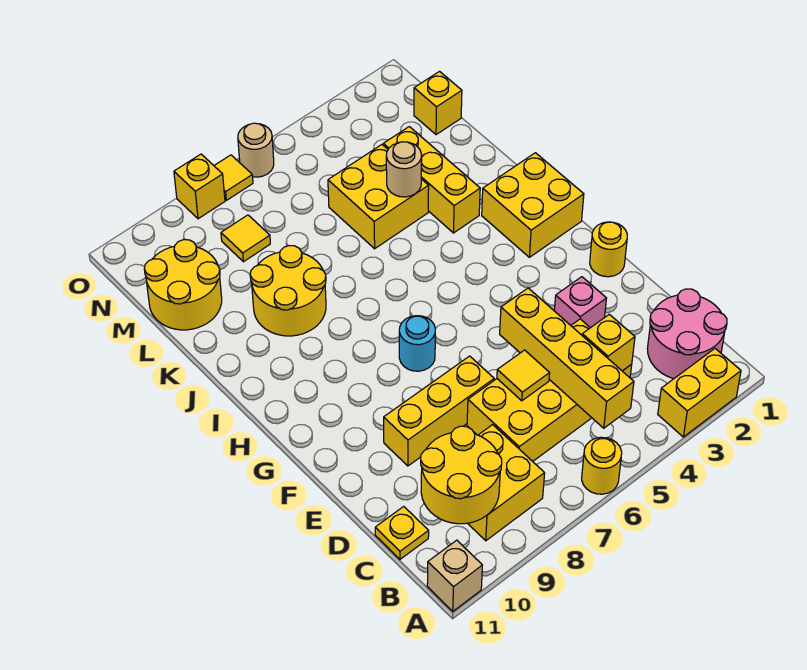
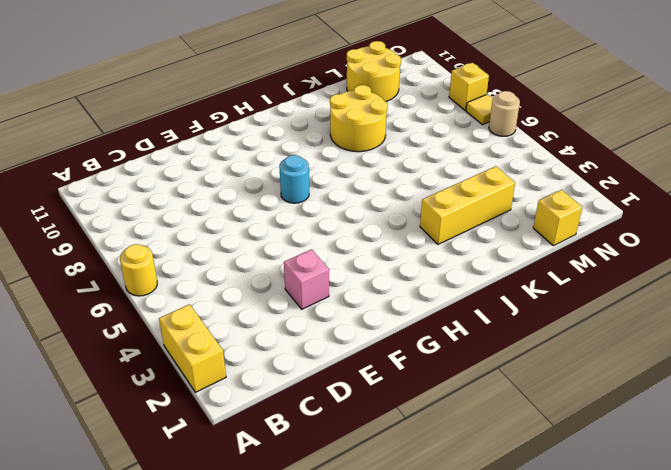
none -> tan brick A11 level 1
none -> pink round brick B1:C2 level 1
none -> yellow brick B8:C9 level 1

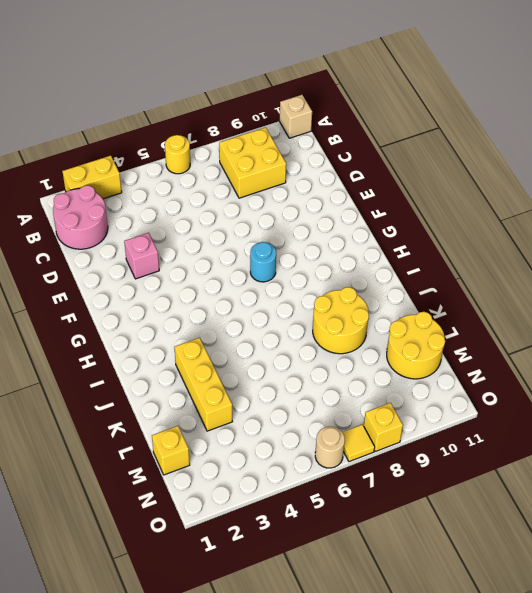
none -> yellow brick C4:D7 level 1
none -> yellow plate C11 level 1
none -> yellow brick E7:E9 level 1

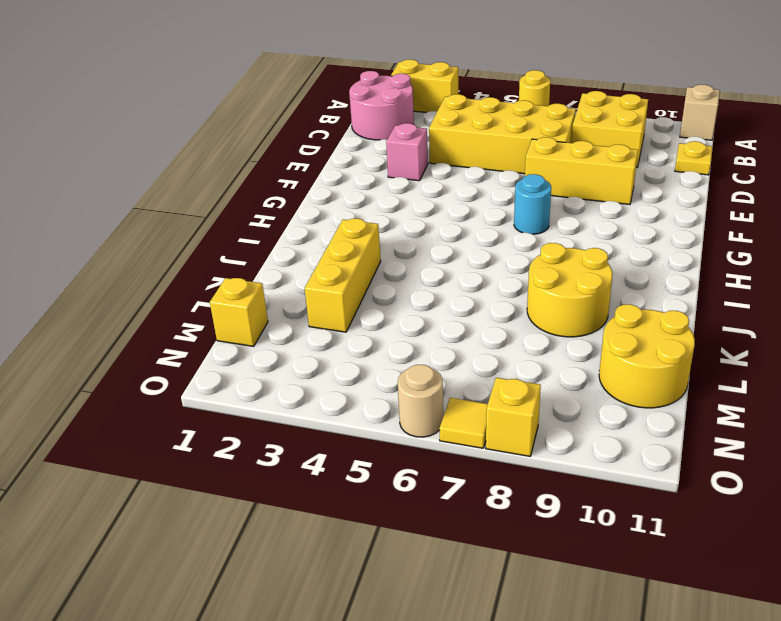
none -> yellow round brick F1 level 1
none -> yellow brick H1:I2 level 1
none -> yellow brick K4:L5 level 1

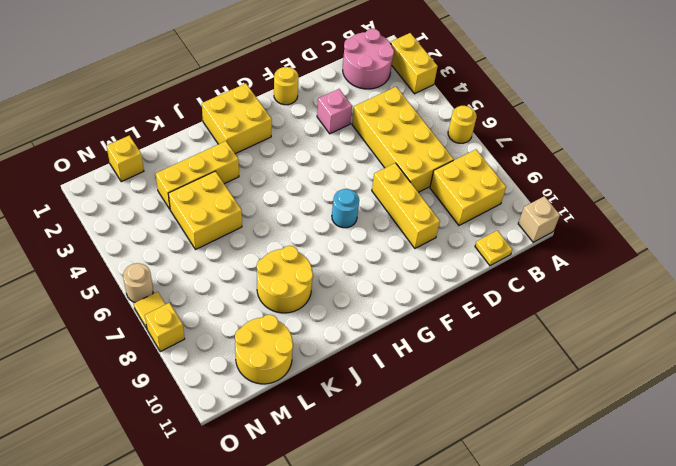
none -> yellow tile M8 level 1
none -> yellow brick B5:E5 level 2
none -> yellow round brick B9:C10 level 2

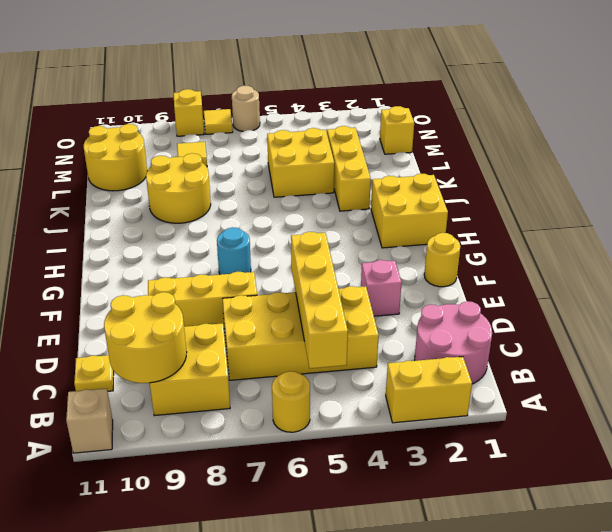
none -> yellow brick C4 level 2
none -> yellow tile D6 level 2
none -> tan round brick K4 level 2

